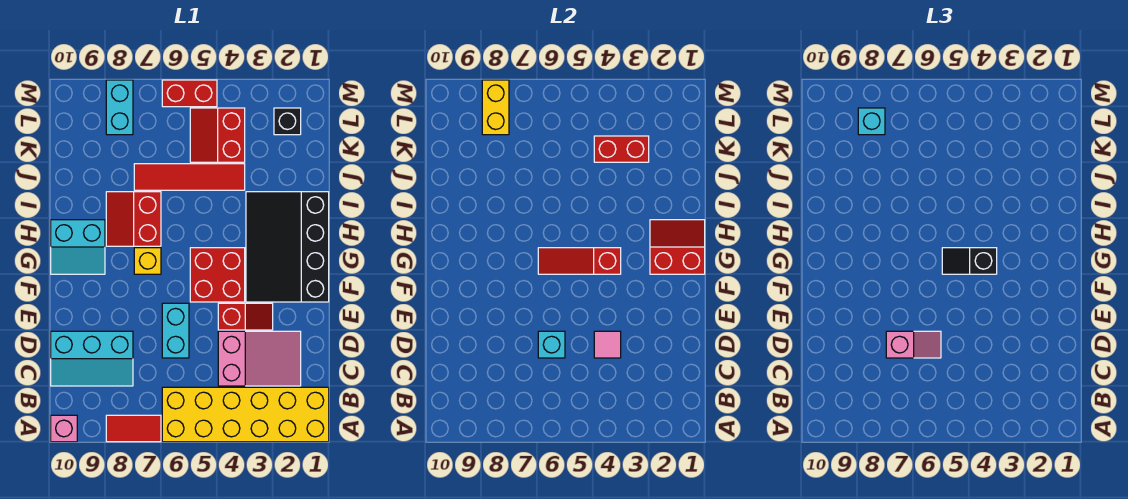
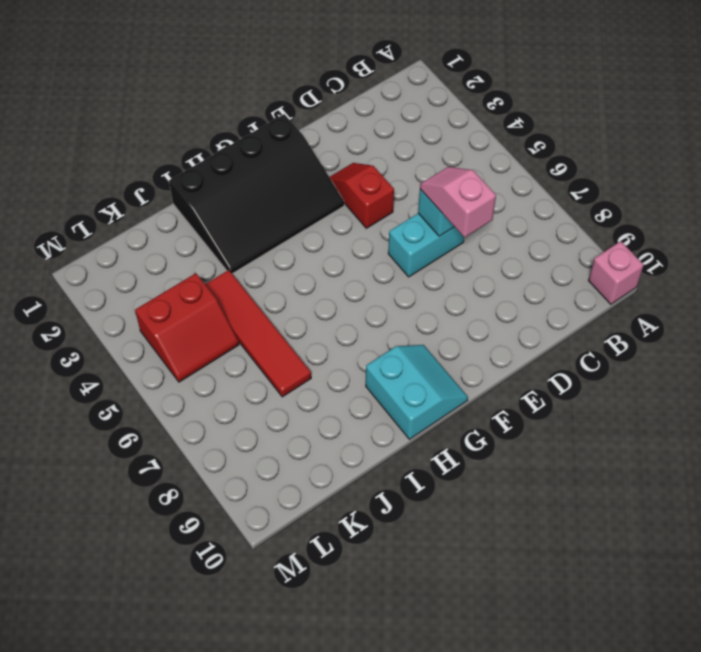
none -> yellow brick A1:B6 level 1
none -> red tile A7:A8 level 1
none -> pink slope C2:D4 level 1 top 4

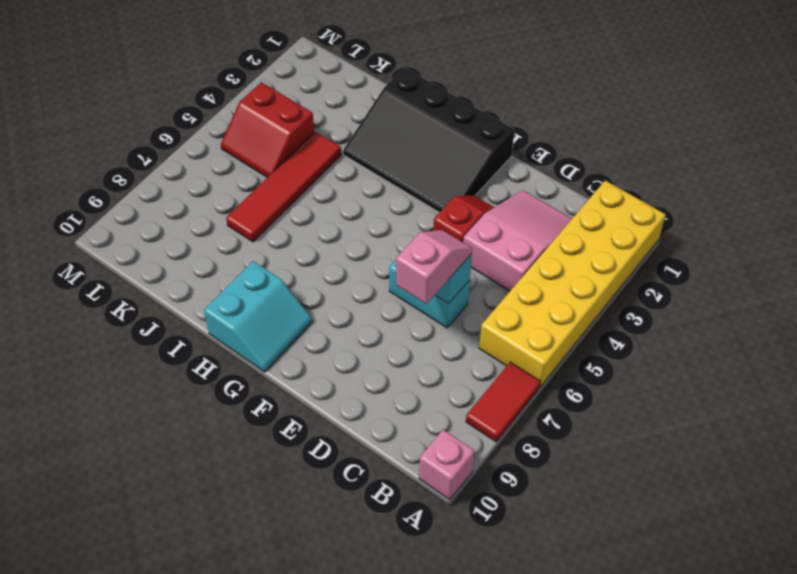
none -> cyan slope C8:D10 level 1 top D
none -> red brick F4:G5 level 1
none -> yellow brick G7 level 1

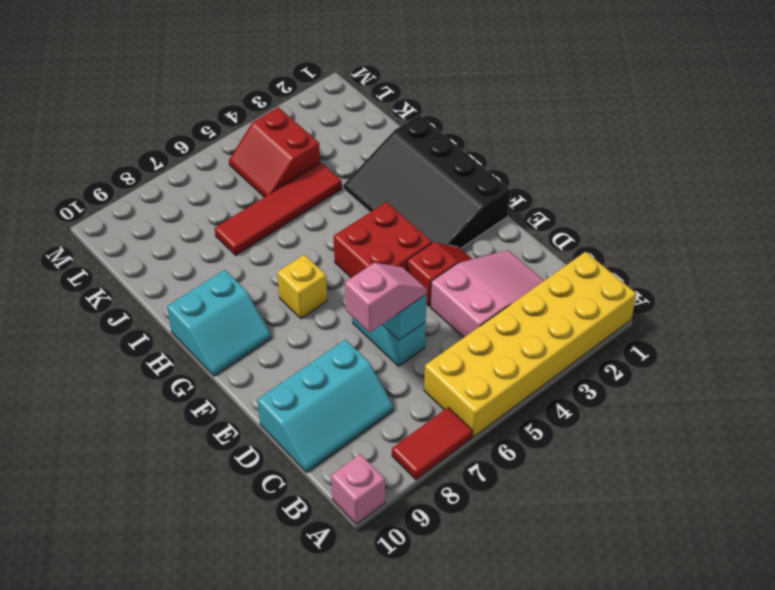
none -> red slope H7:I8 level 1 top 7
none -> black brick L2 level 1
none -> cyan brick L8:M8 level 1

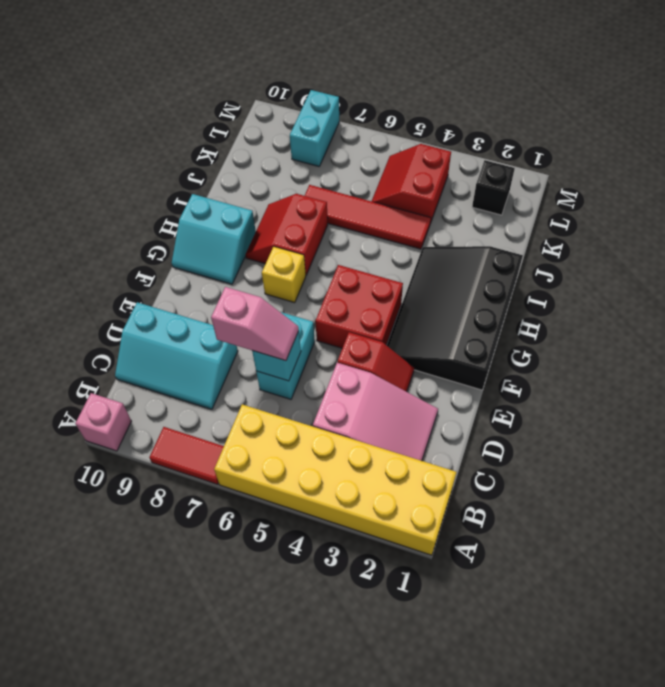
none -> red brick M5:M6 level 1
none -> pink tile D4 level 2
none -> red slope G1:H2 level 2 top G

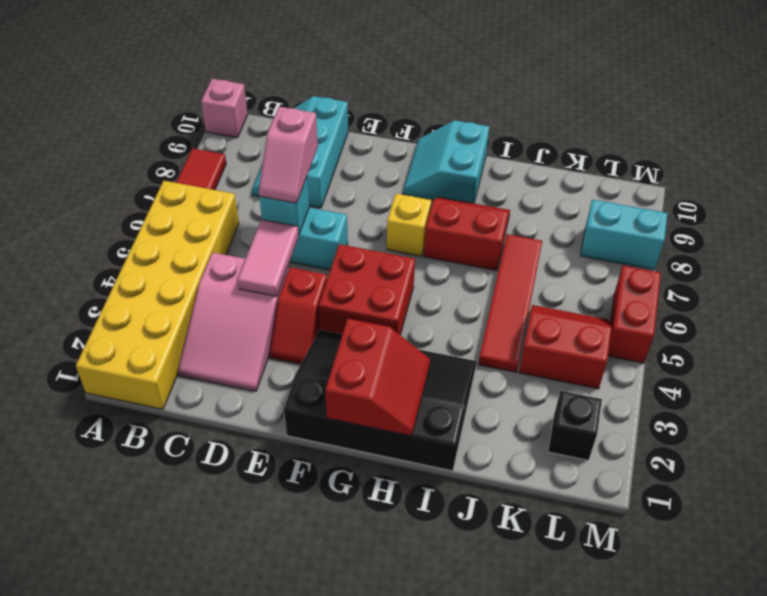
pink tile D4:D5 level 2 -> pink tile D4 level 2
none -> red slope G4:G6 level 2 top 4
none -> red brick K3:K4 level 2
none -> yellow brick L8:M8 level 2

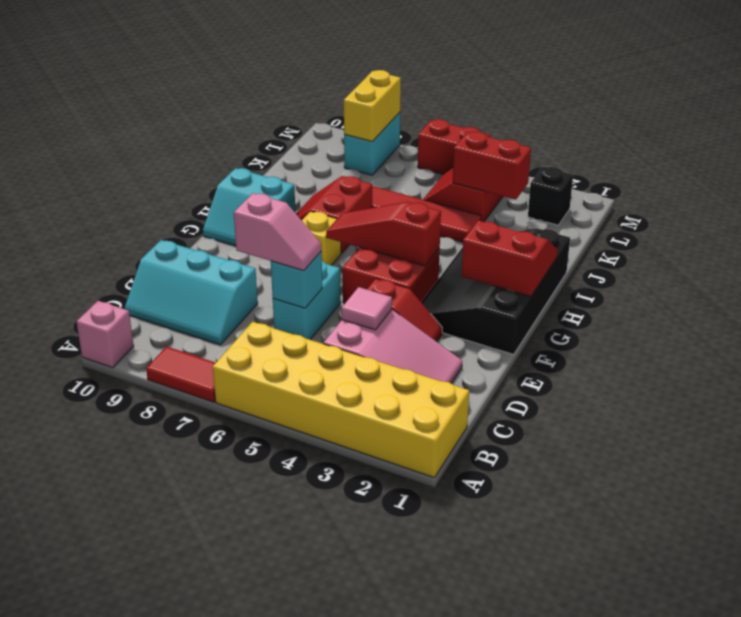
none -> black slope G4:G5 level 3 top 4
none -> cyan brick L8 level 3

